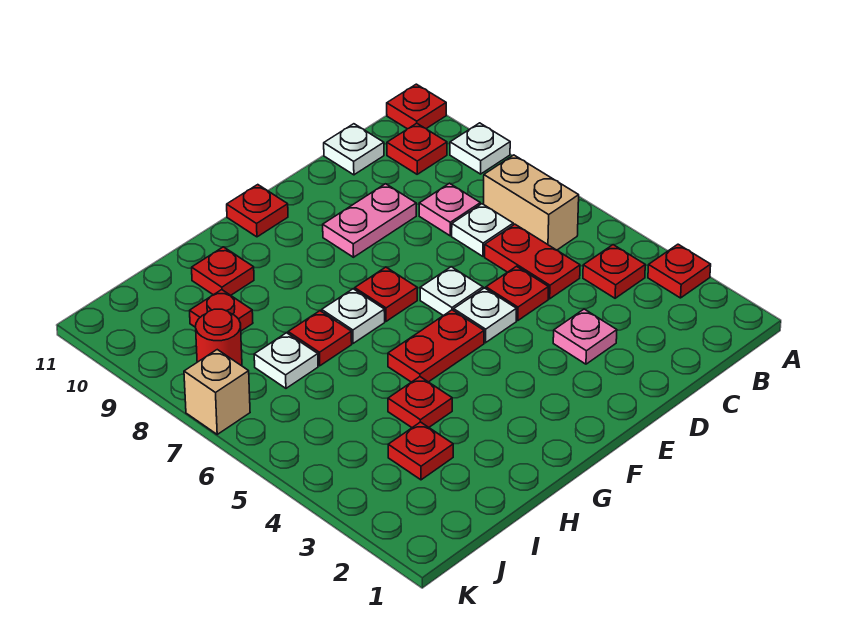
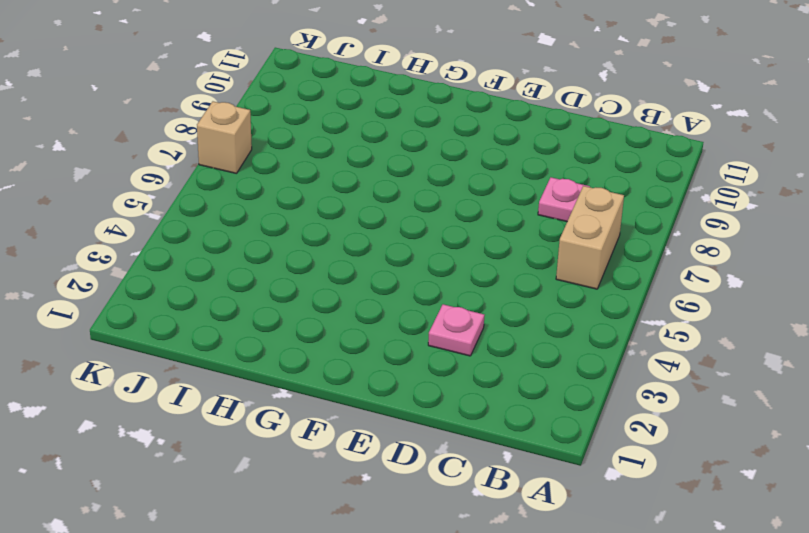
none -> red plate A3 level 1
none -> white plate A9 level 1
none -> red plate A11 level 1

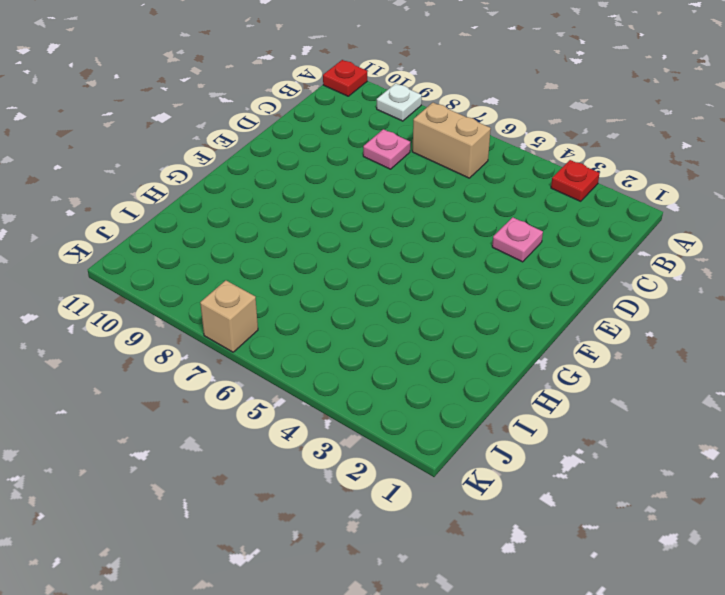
none -> red plate B4 level 1
none -> red plate B10 level 1
none -> red plate C5:C6 level 1

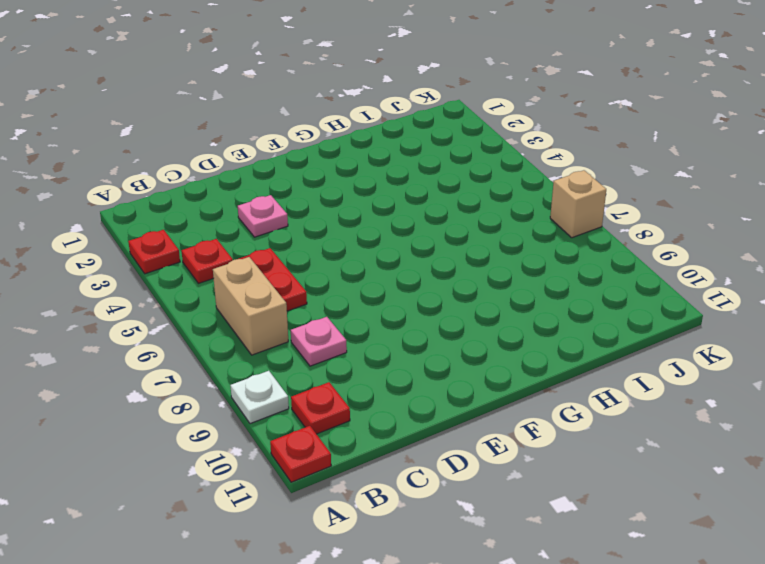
none -> white plate C7 level 1
none -> white plate C11 level 1
none -> red plate D5 level 1

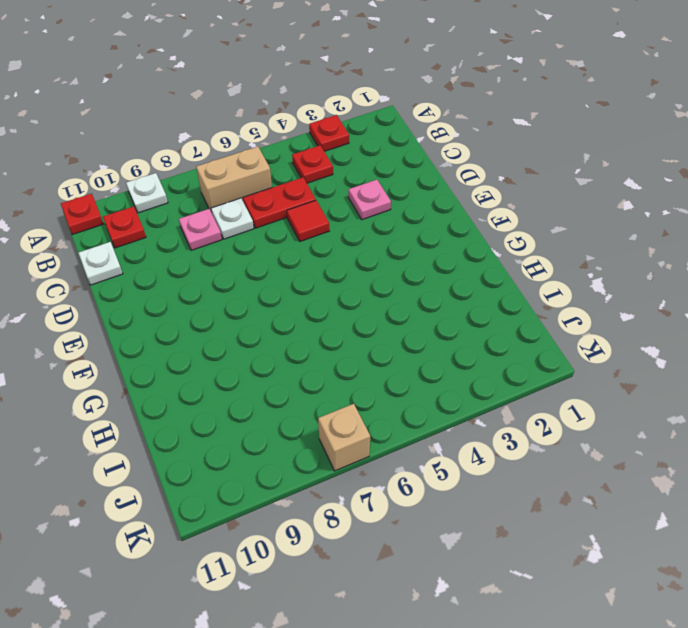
red tile D5 level 1 -> red plate D5 level 1
none -> pink plate D9:E9 level 1
none -> white plate E5 level 1
none -> white plate E6 level 1

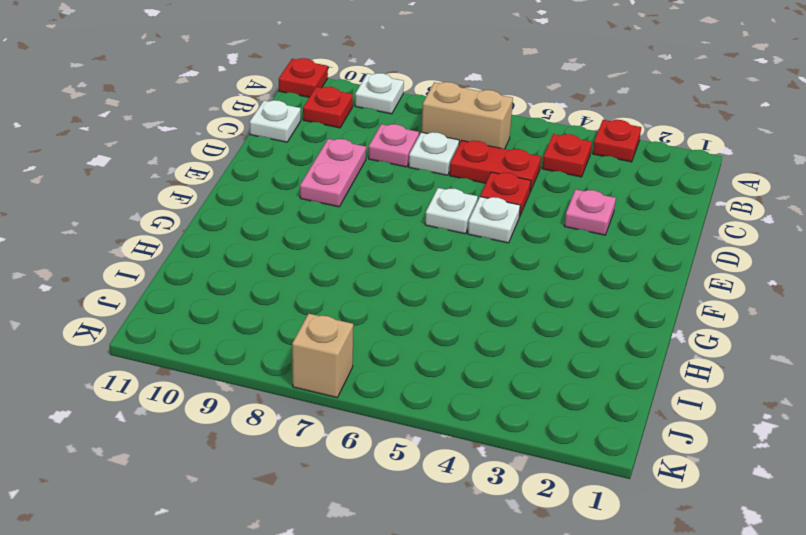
none -> red plate F5:G5 level 1
none -> red plate F7 level 1
none -> red plate F11 level 1

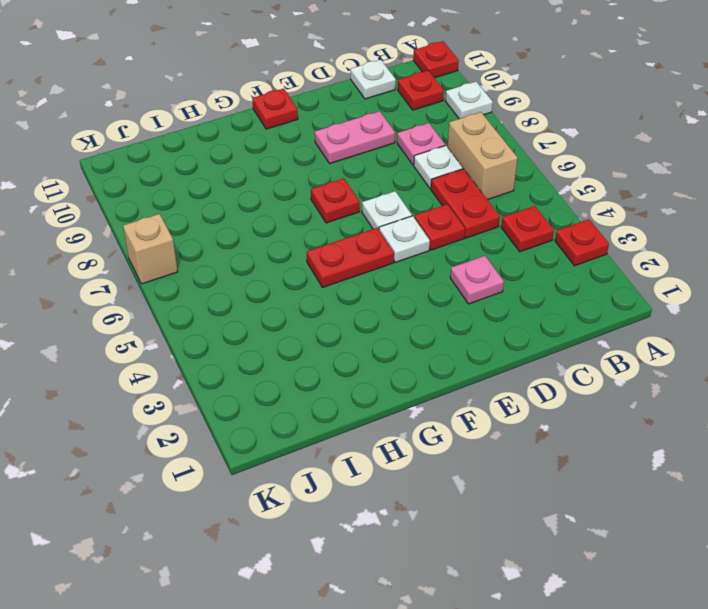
none -> white plate G7 level 1
none -> red plate H4 level 1
none -> red plate H7 level 1

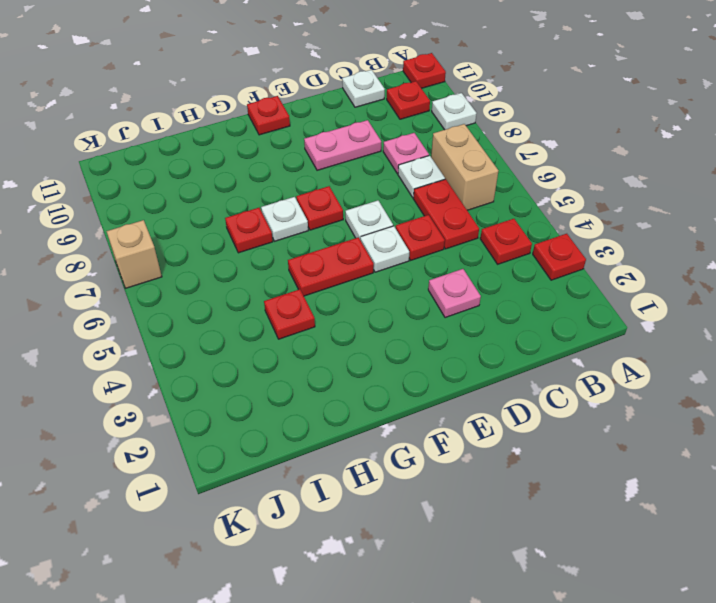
none -> red plate H10 level 1
none -> red plate I3 level 1
none -> white plate I7 level 1

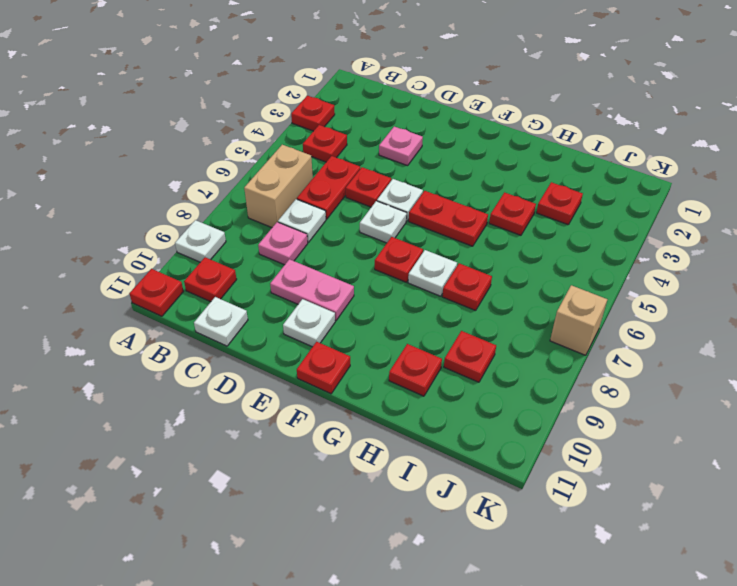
white plate E10 level 1 -> white plate I7 level 1
none -> red round brick J8 level 1

